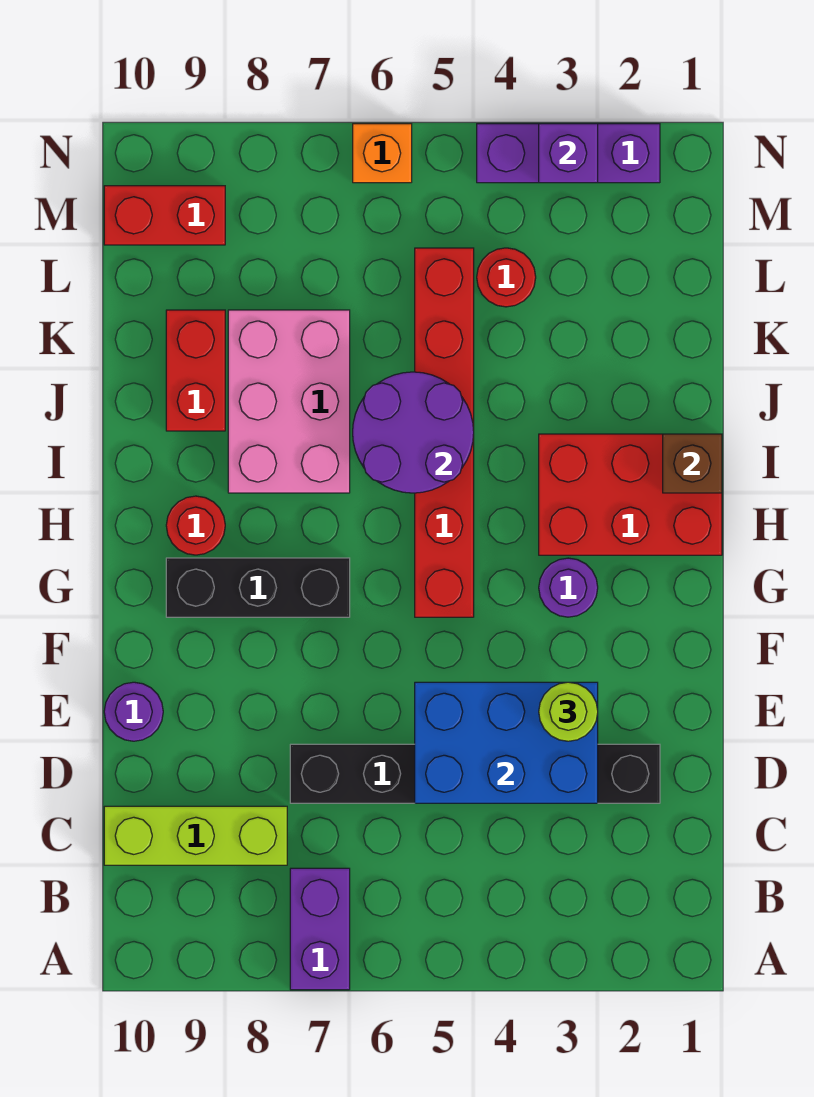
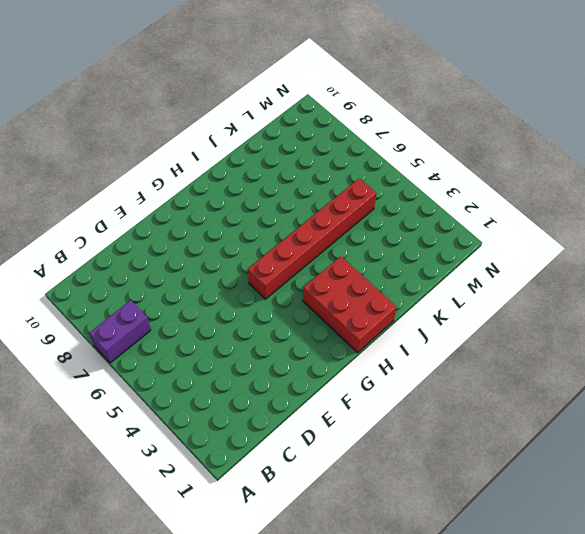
none -> lime brick C8:C10 level 1
none -> black brick D2:D7 level 1
none -> purple round brick E10 level 1

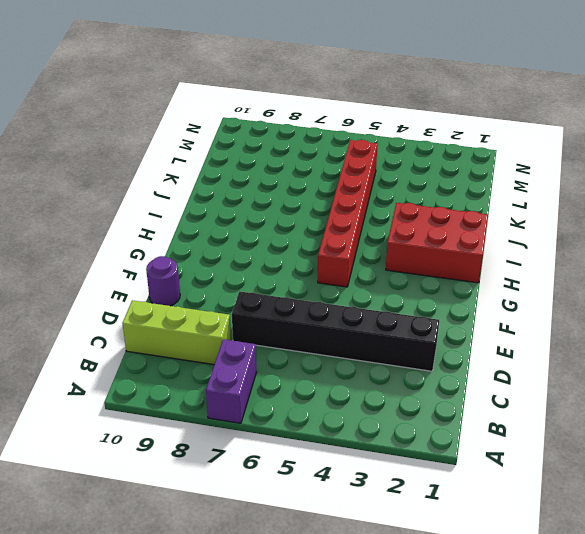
none -> purple round brick G3 level 1
none -> black brick G7:G9 level 1
none -> red round brick H9 level 1

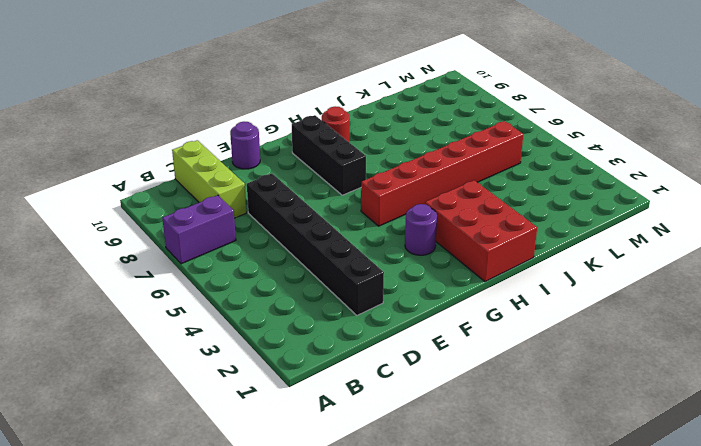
none -> pink brick I7:K8 level 1
none -> red brick J9:K9 level 1
none -> red round brick L4 level 1

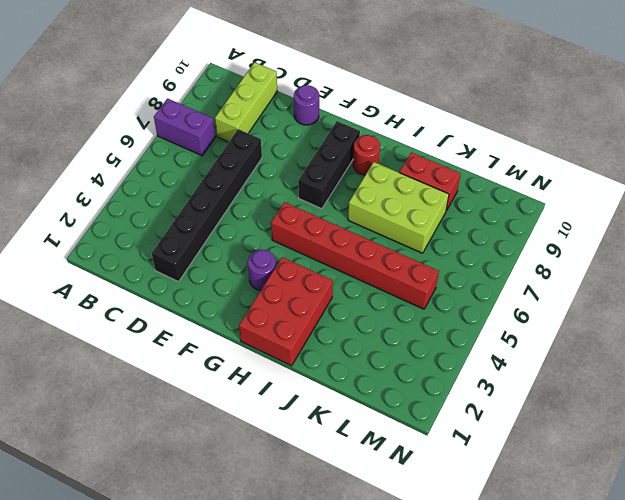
lime brick I7:K8 level 1 -> pink brick I7:K8 level 1
none -> red round brick L4 level 1
none -> red brick M9:M10 level 1
none -> purple brick N2:N4 level 1

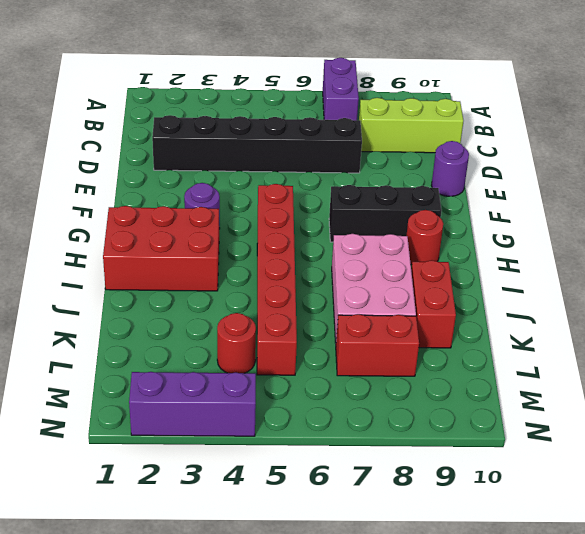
red brick L7:L8 level 1 -> red brick M9:M10 level 1
none -> orange brick N6 level 1
none -> blue brick D3:E5 level 2
none -> brown brick I1 level 2

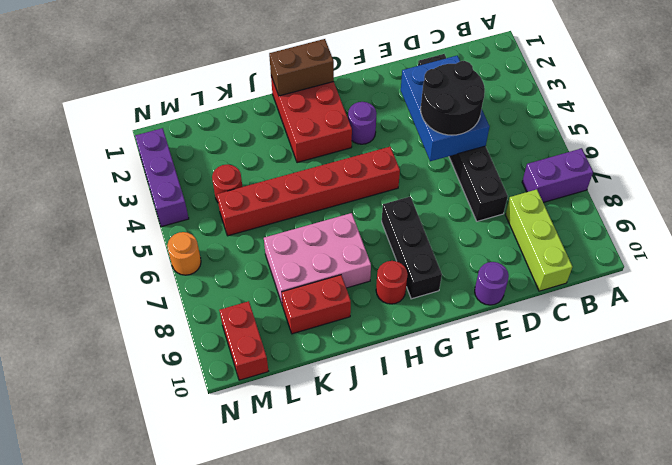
black round brick D4:E5 level 3 -> none
brown brick H1:I1 level 2 -> brown brick I1 level 2
orange round brick N6 level 1 -> orange brick N6 level 1
none -> purple round brick I5:J6 level 2
none -> purple brick N3 level 2
none -> lime round brick E3 level 3

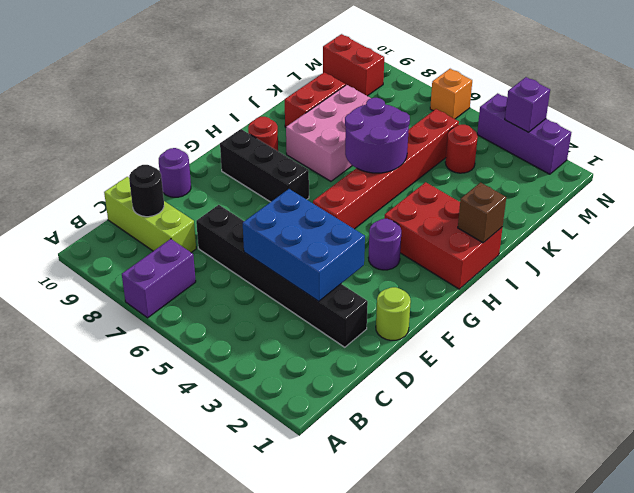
black round brick C9 level 2 -> none
lime round brick E1 level 1 -> lime round brick E3 level 3

